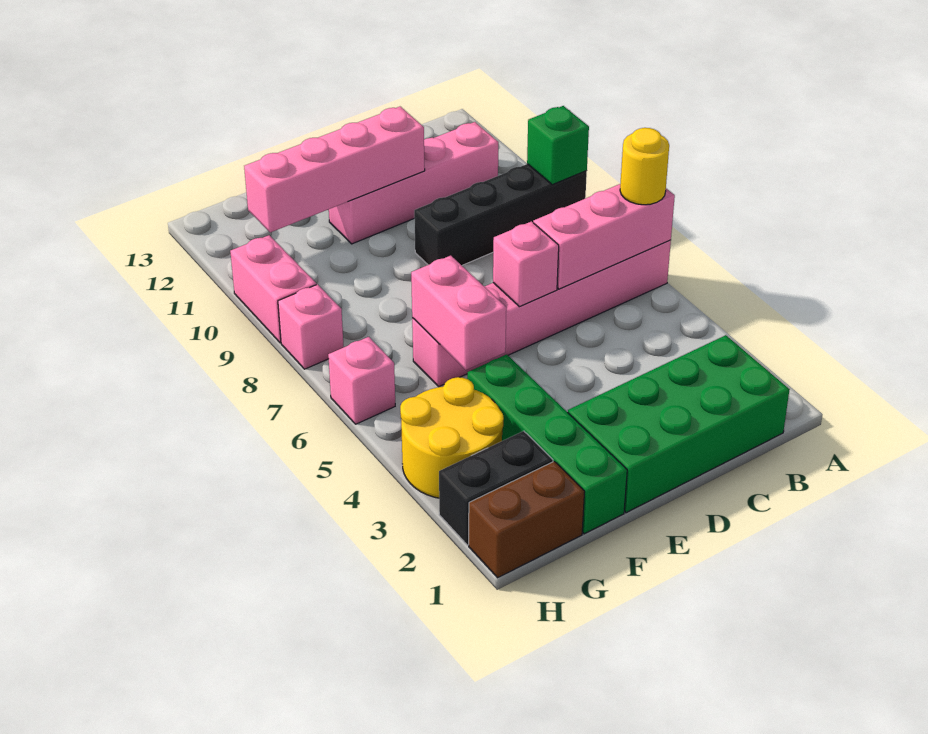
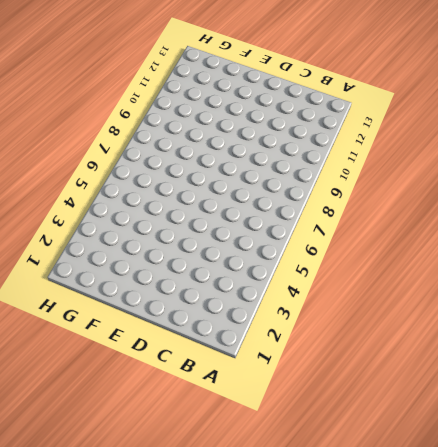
none -> pink brick A6:F6 level 1
none -> black brick A9:D9 level 1
none -> green brick B1:E2 level 1

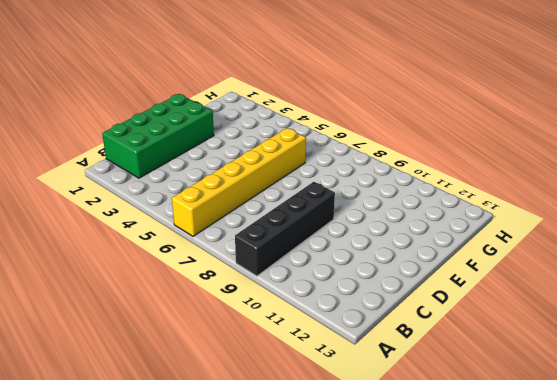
yellow brick A6:F6 level 1 -> pink brick A6:F6 level 1
none -> pink brick B11:E11 level 1
none -> green brick F1:F4 level 1
none -> brown brick G1:H1 level 1

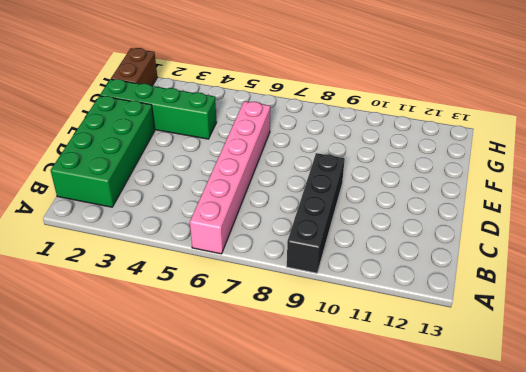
none -> pink brick B11:E11 level 1
none -> black brick G2:H2 level 1
none -> yellow round brick G3:H4 level 1

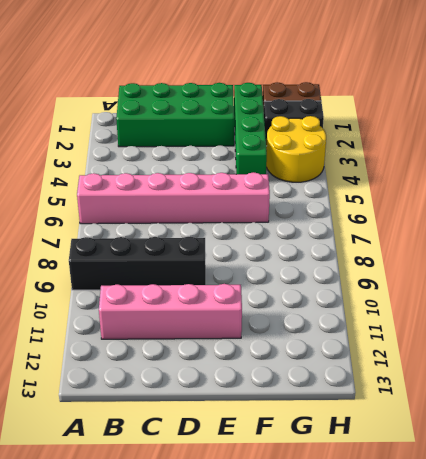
none -> pink brick H6 level 1
none -> pink brick H8 level 1
none -> pink brick H9:H10 level 1

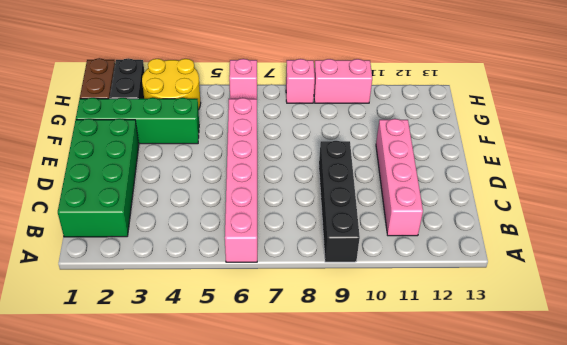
none -> pink brick A6:C6 level 2
none -> green brick A9 level 2
none -> pink brick D6 level 2

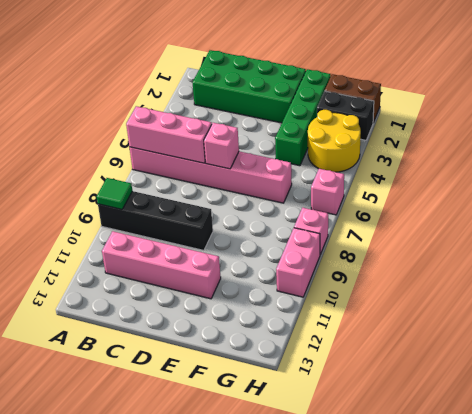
green tile A9 level 2 -> green brick A9 level 2
none -> pink brick D11:G11 level 2
none -> pink brick F5:F6 level 2
none -> yellow round brick A6 level 3

